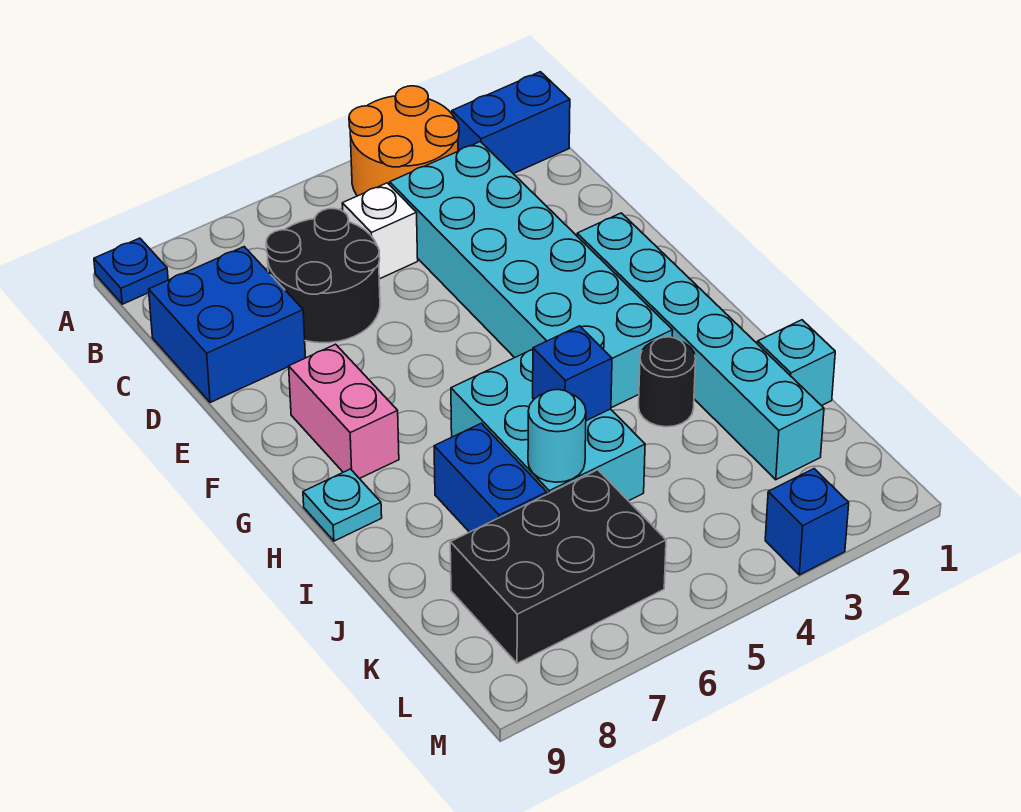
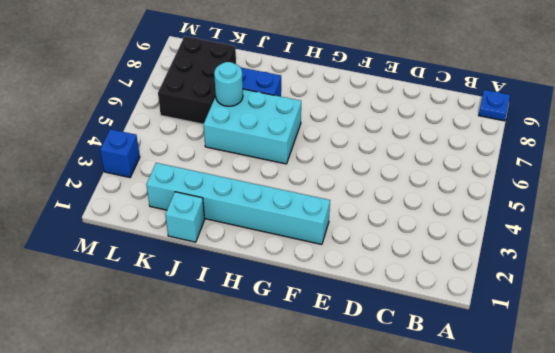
none -> orange round brick A3:B4 level 1
none -> blue brick B1:B2 level 1
none -> cyan brick C3:H4 level 1

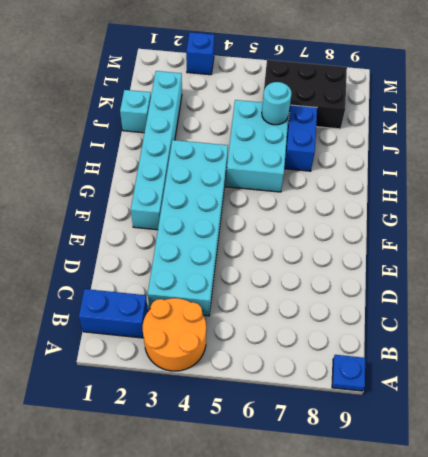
none -> white brick C5 level 1
none -> black round brick C6:D7 level 1
none -> blue brick C8:D9 level 1

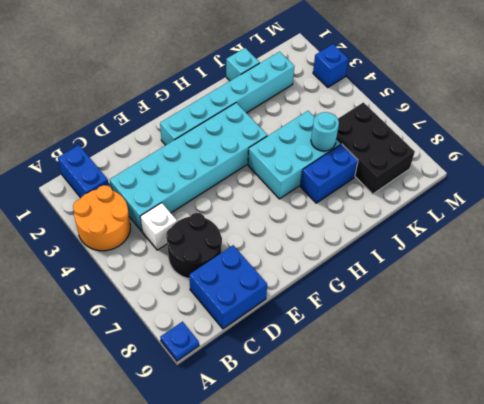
none -> pink brick F8:G8 level 1
none -> cyan plate H9 level 1
none -> black round brick I3 level 1

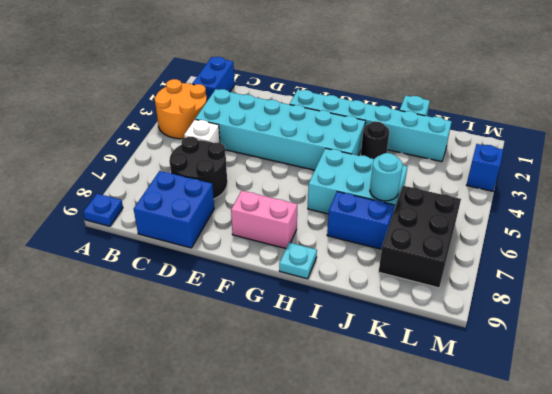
none -> blue brick I5 level 2

